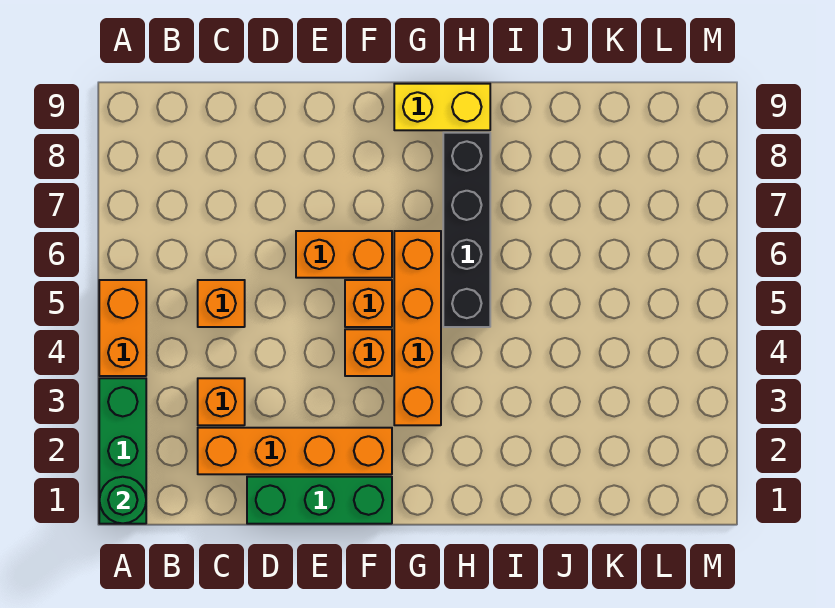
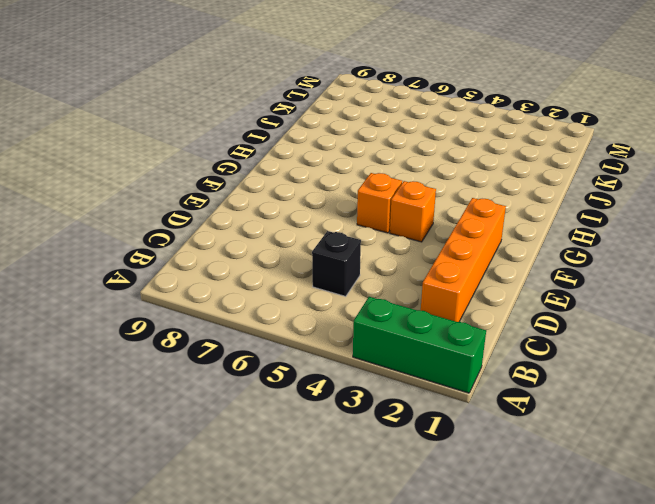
black brick C5 level 1 -> orange brick C5 level 1
none -> orange brick A4:A5 level 1
none -> orange brick C3 level 1
none -> green brick D1:F1 level 1

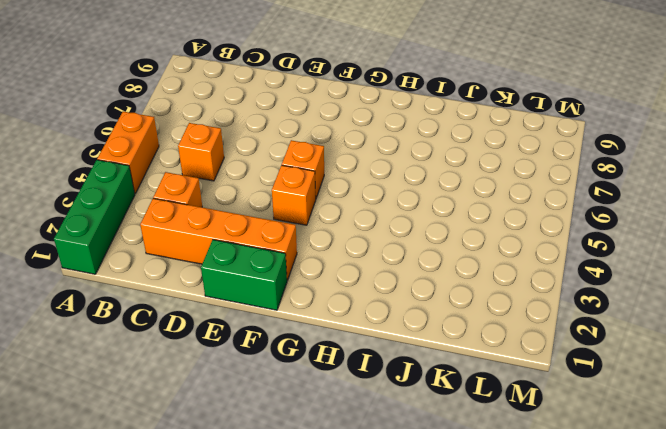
green brick E1:F1 level 1 -> green brick D1:F1 level 1
none -> orange brick E6:F6 level 1
none -> orange brick G3:G6 level 1
none -> yellow brick G9:H9 level 1

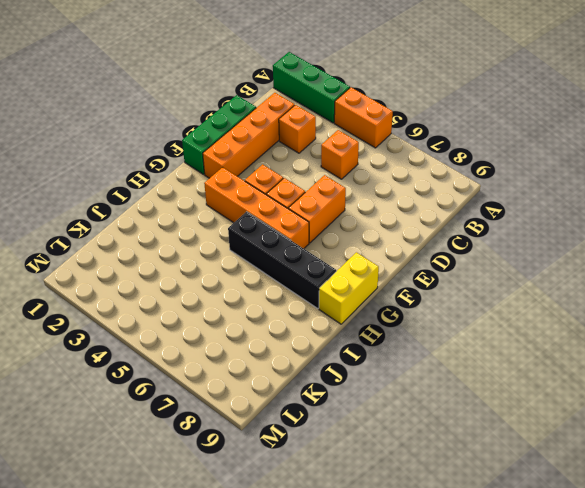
none -> green round brick A1 level 2

